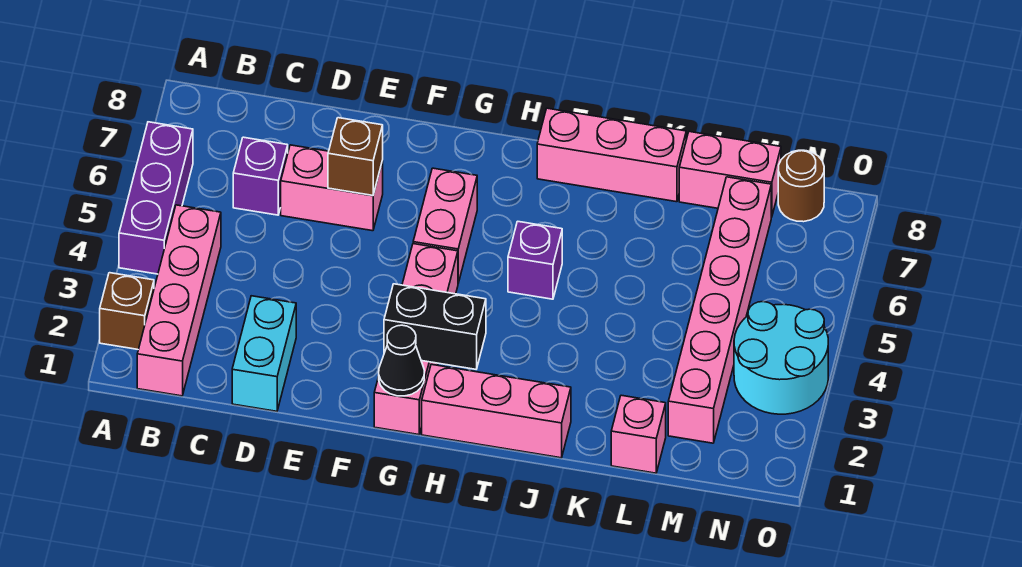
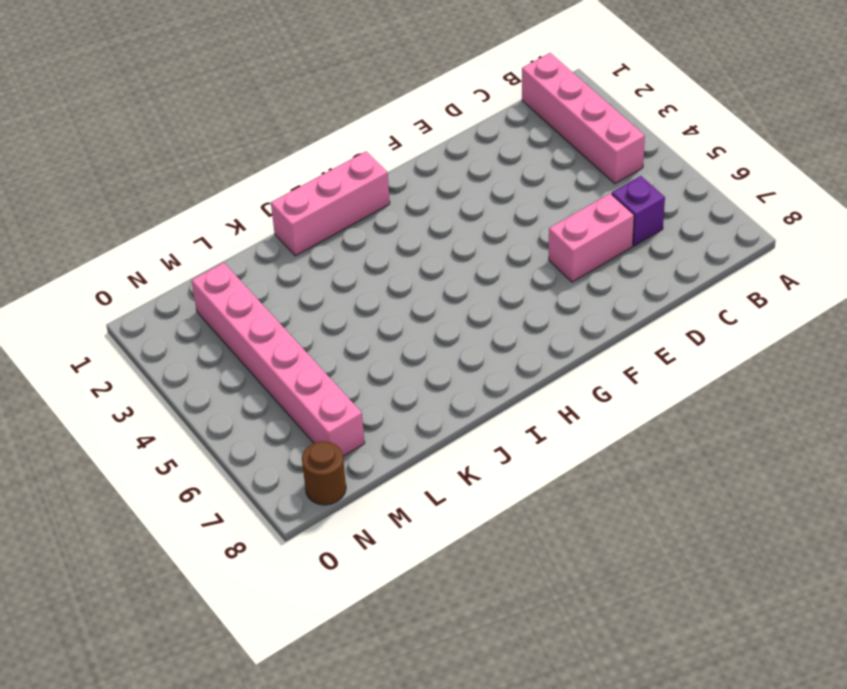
none -> brown brick A2 level 1
none -> purple brick A4:A6 level 1
none -> cyan brick D1:D2 level 1

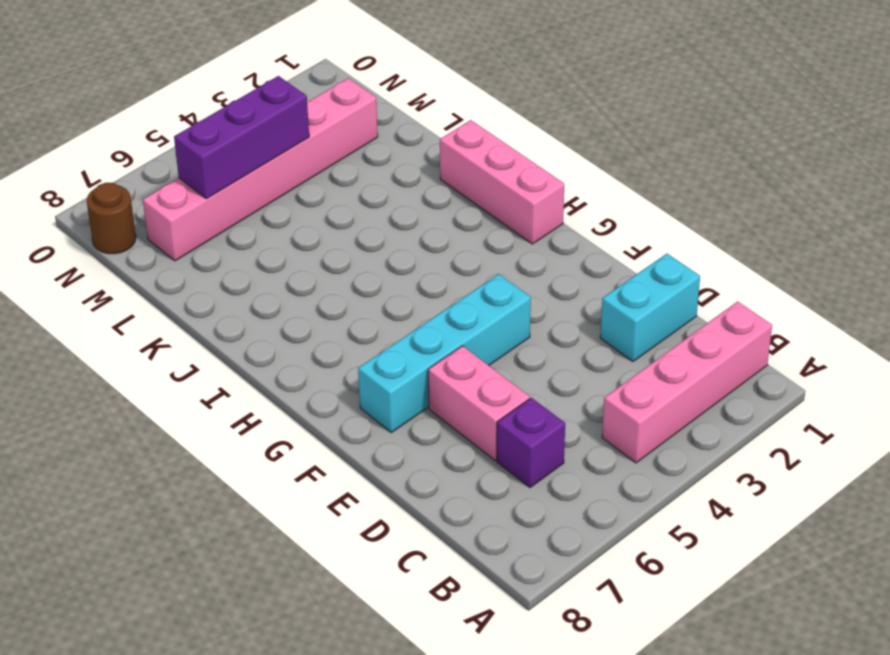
cyan brick F4:F7 level 1 -> none
purple brick M4:M6 level 2 -> purple brick A4:A6 level 1
none -> brown brick A2 level 1
none -> pink brick G1:G4 level 1
none -> pink brick G5:G6 level 1

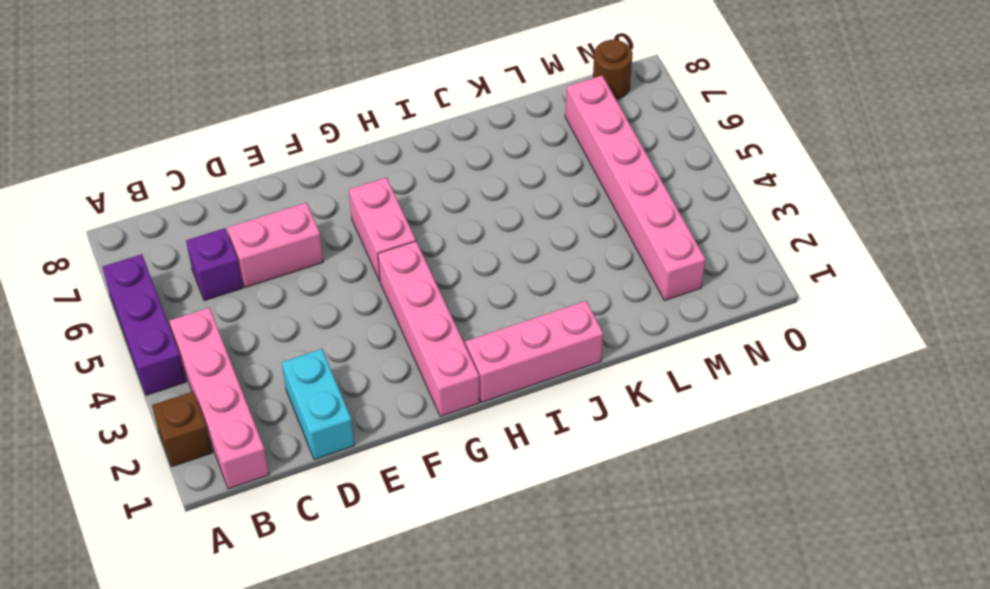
none -> purple brick I5 level 1
none -> pink brick I8:K8 level 1
none -> pink brick L1 level 1

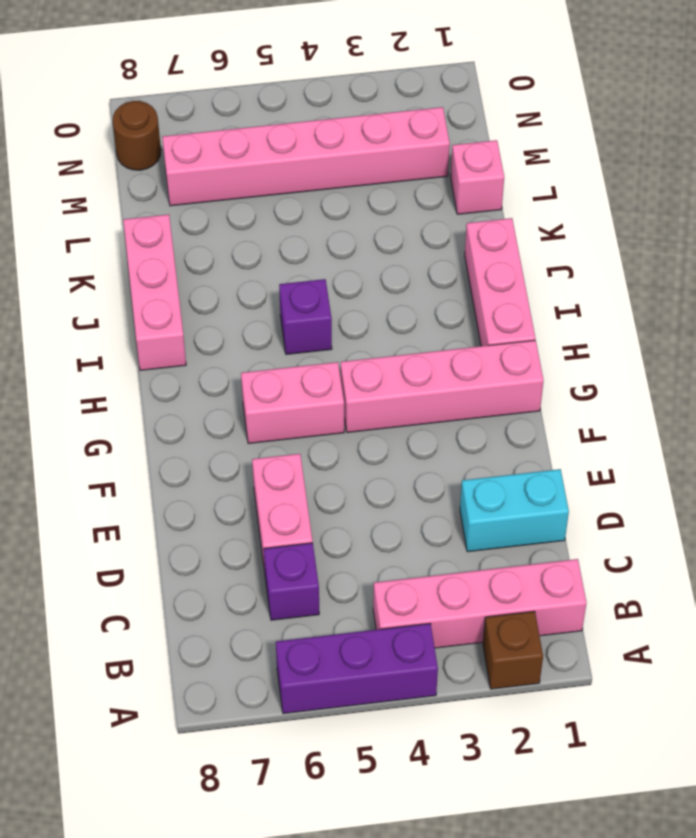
none -> pink brick L8:M8 level 1
none -> cyan round brick N3:O4 level 1
none -> brown brick E6 level 2

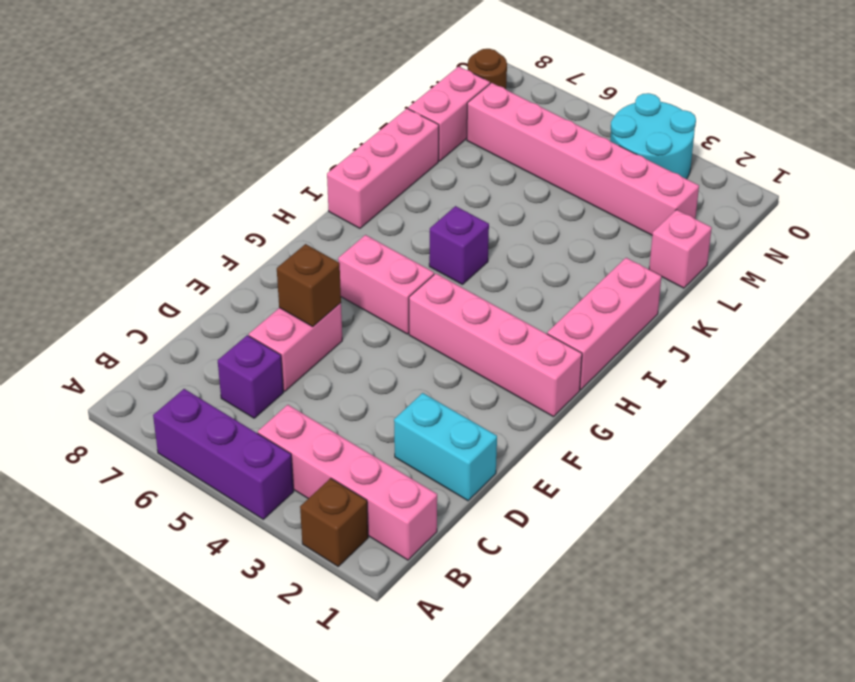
none -> black cone G1 level 2
none -> black brick G2:H2 level 2

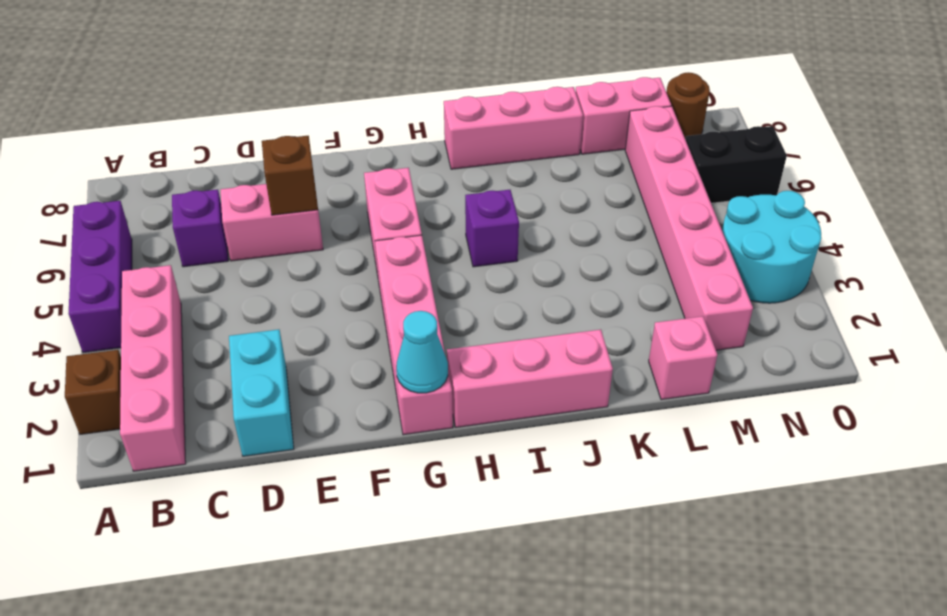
cyan cone G1 level 2 -> black cone G1 level 2
black brick N6:O6 level 1 -> black brick G2:H2 level 2

